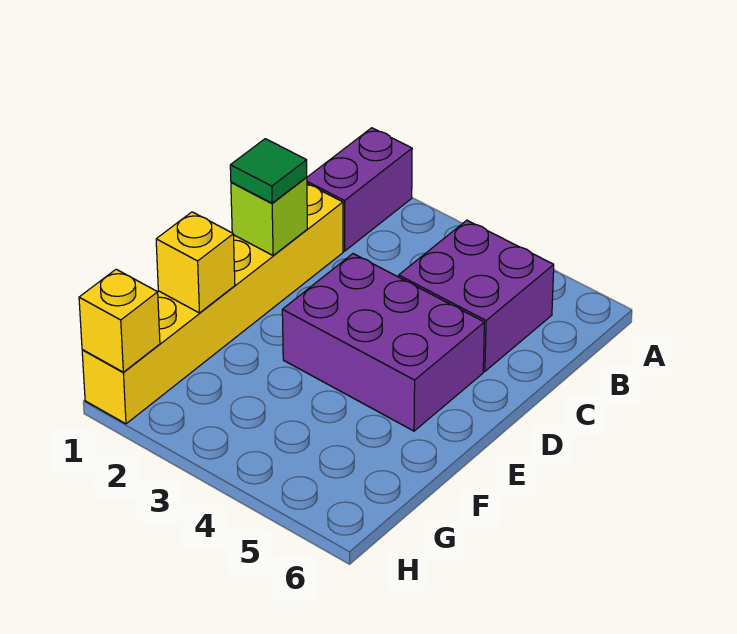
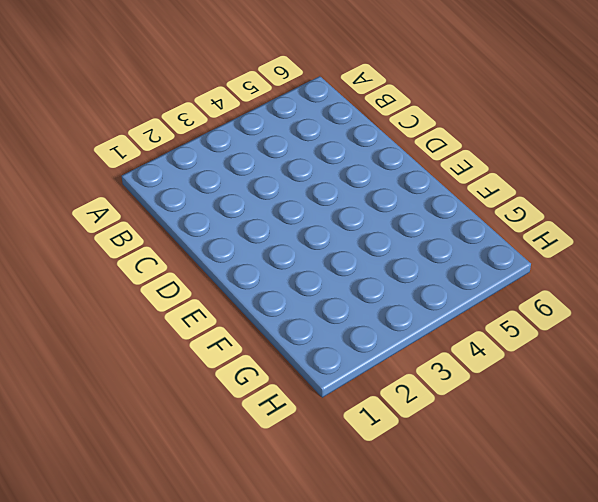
none -> purple brick A1:B1 level 1
none -> purple brick B4:C5 level 1

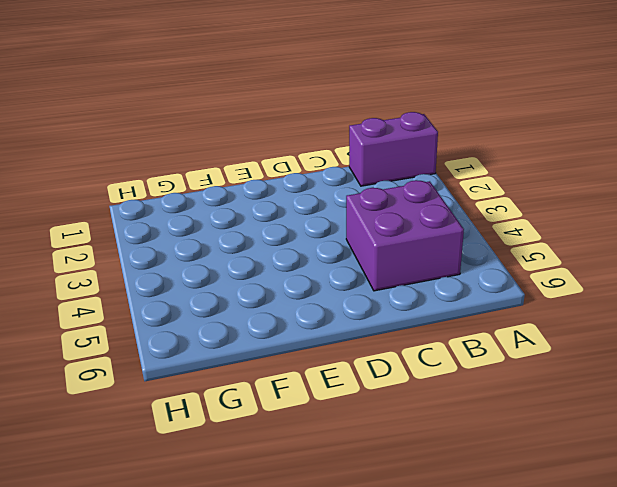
none -> yellow brick C1:H1 level 1
none -> purple brick D3:E5 level 1

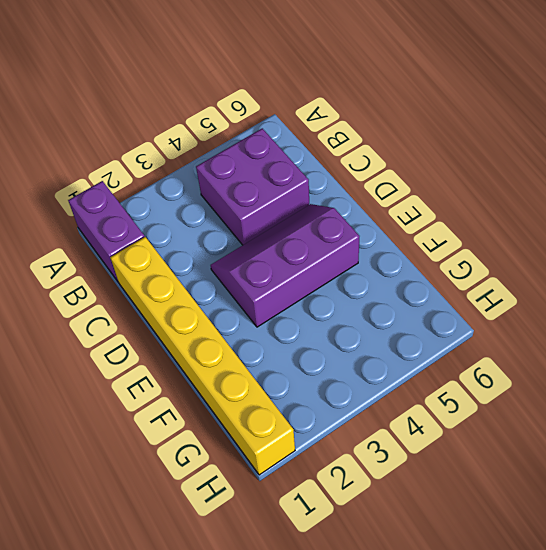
purple slope D3:E5 level 1 top E -> purple brick D3:E5 level 1
none -> lime brick D1 level 2
none -> yellow brick F1 level 2

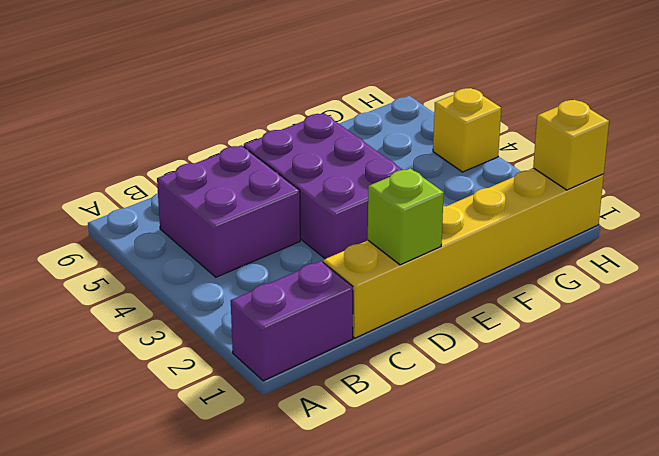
yellow brick H4 level 1 -> yellow brick F1 level 2
none -> green tile D1 level 3

